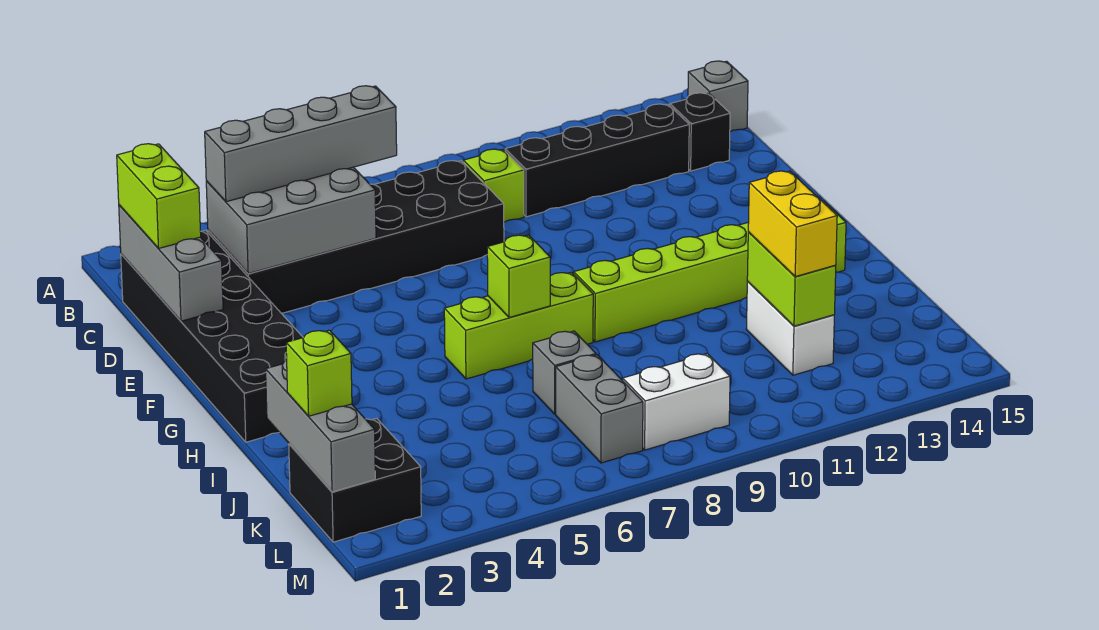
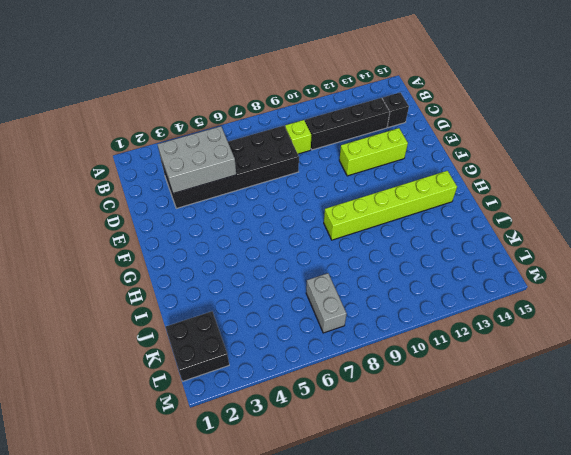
lime brick E11:E13 level 1 -> lime brick H6:H8 level 1
none -> grey brick B15 level 1
none -> black brick C1:H2 level 1
none -> grey brick J7 level 1

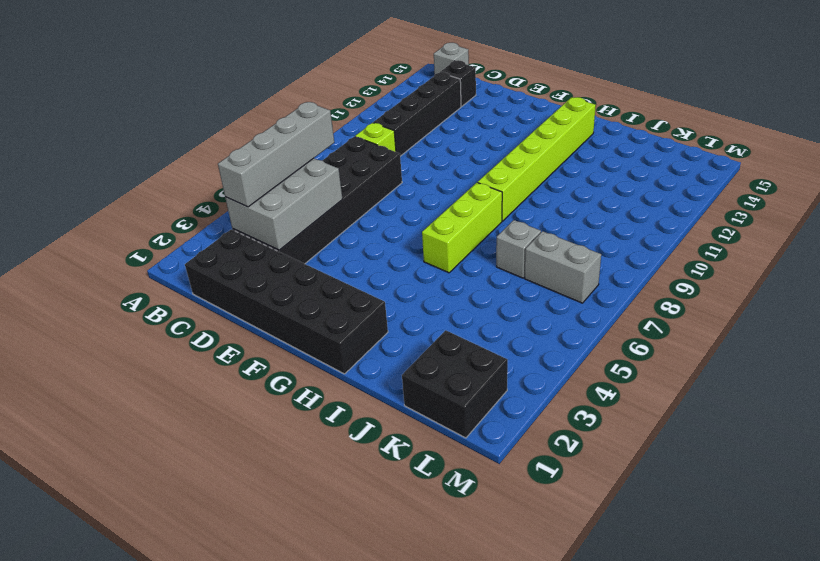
none -> white brick J12:K12 level 1
none -> white brick L8:L9 level 1
none -> grey brick C1:E1 level 2

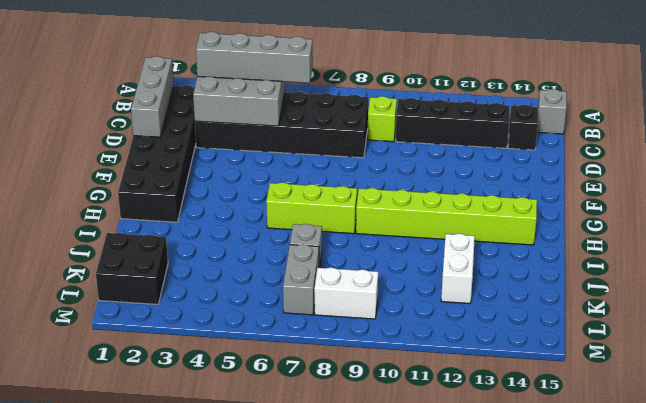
none -> lime brick H7 level 2
none -> grey brick J1:L1 level 2
none -> lime brick J12:K12 level 2

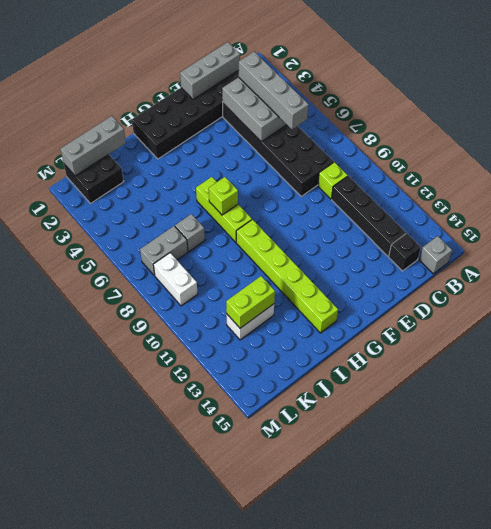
none -> lime brick C1:D1 level 3
none -> yellow brick J12:K12 level 3
none -> lime brick K1 level 3

